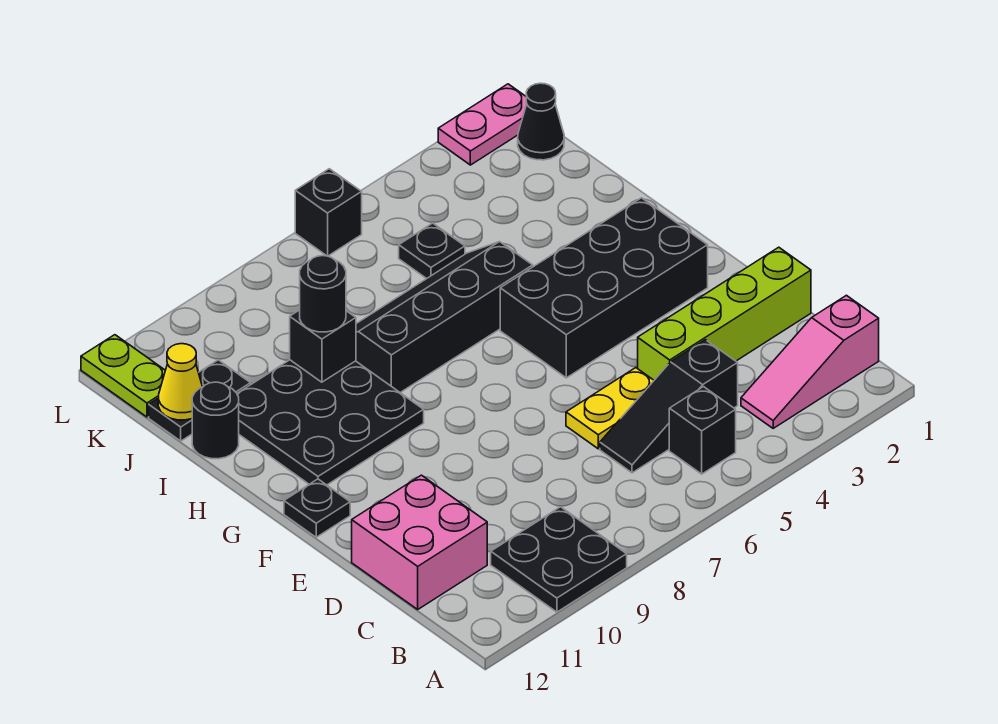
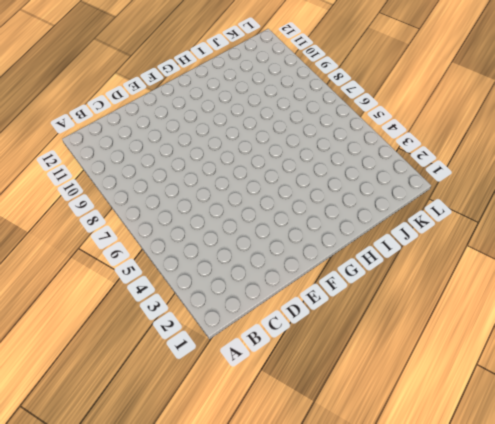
none -> black plate A9:B10 level 1
none -> pink slope B1:B3 level 1 top 1
none -> black brick B5 level 1

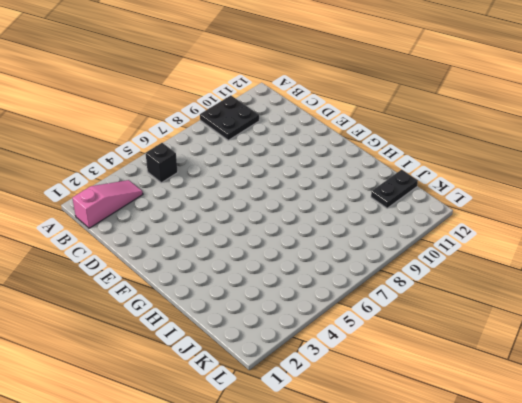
none -> black slope C4:C6 level 1 top 4
none -> pink brick C11:D12 level 1
none -> lime brick D1:D4 level 1

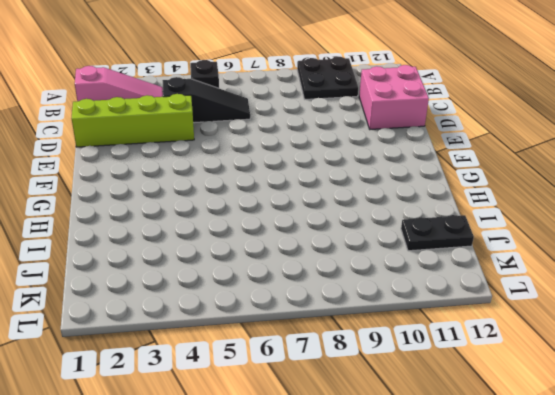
none -> yellow plate D5:D6 level 1
none -> black brick F2:G5 level 1
none -> black plate F12 level 1

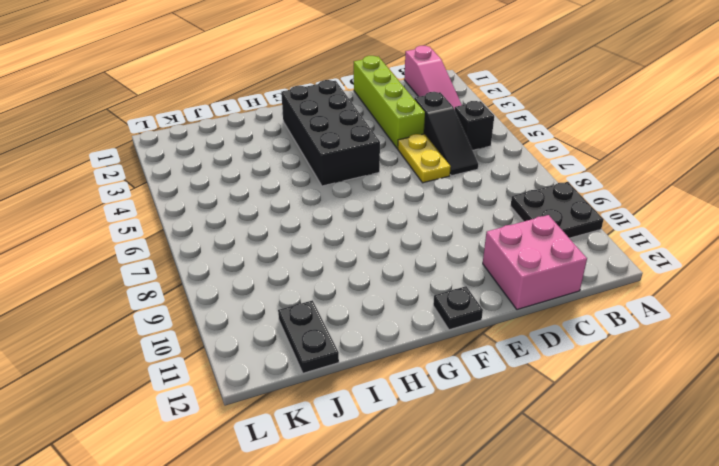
none -> black plate G9:I11 level 1
none -> black slope H5:I8 level 1 top H
none -> black round brick I12 level 1

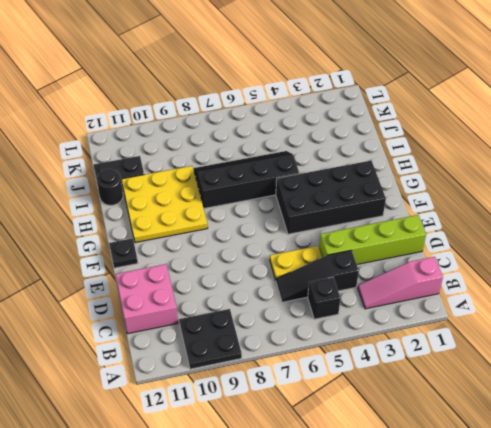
yellow plate G9:I11 level 1 -> black plate G9:I11 level 1
none -> black plate J5 level 1
none -> black cone K1 level 1
none -> lime plate K12:L12 level 1

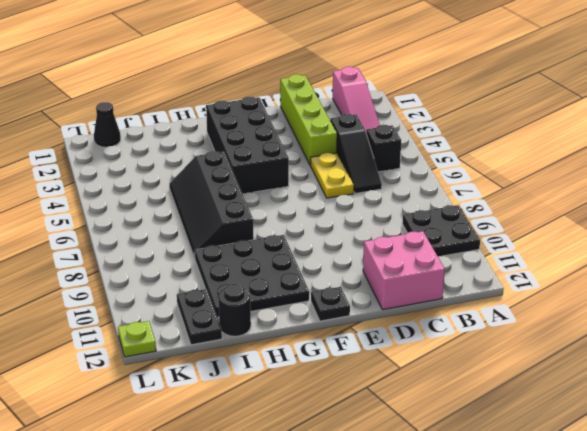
lime plate L12 level 1 -> lime plate K12:L12 level 1
none -> black plate J5 level 1
none -> pink plate L1:L2 level 1
none -> black brick L6 level 1

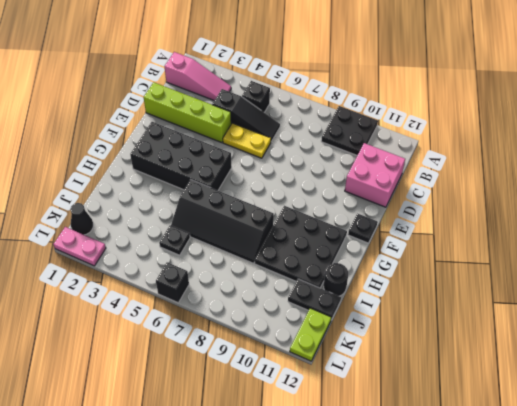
none -> black brick I9 level 2
none -> yellow cone J12 level 2
none -> black round brick I9 level 3

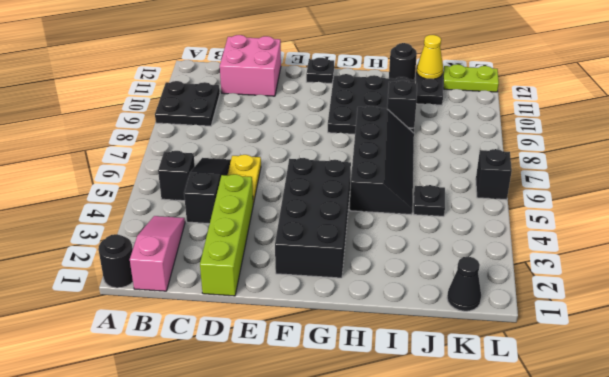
black round brick A1 level 1 -> black round brick I9 level 3
none -> pink plate L1:L2 level 1

